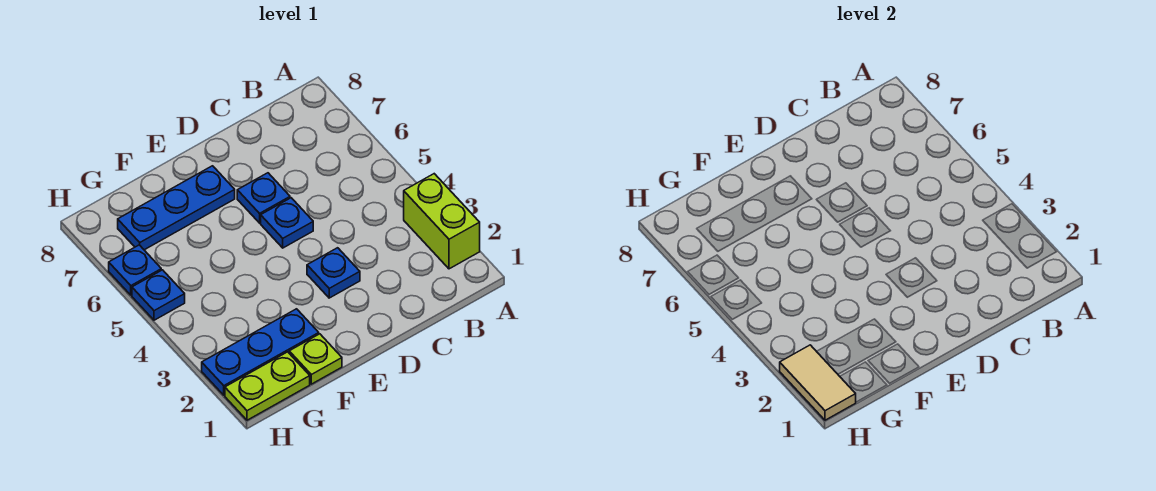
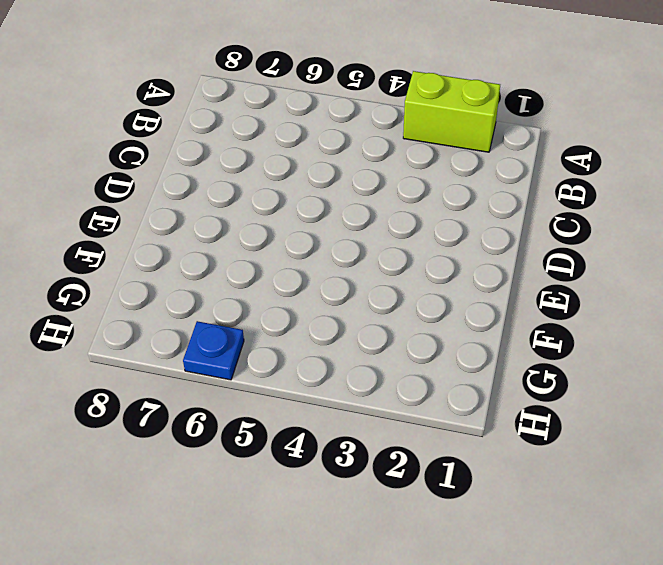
none -> blue plate D3 level 1
none -> blue plate D5 level 1

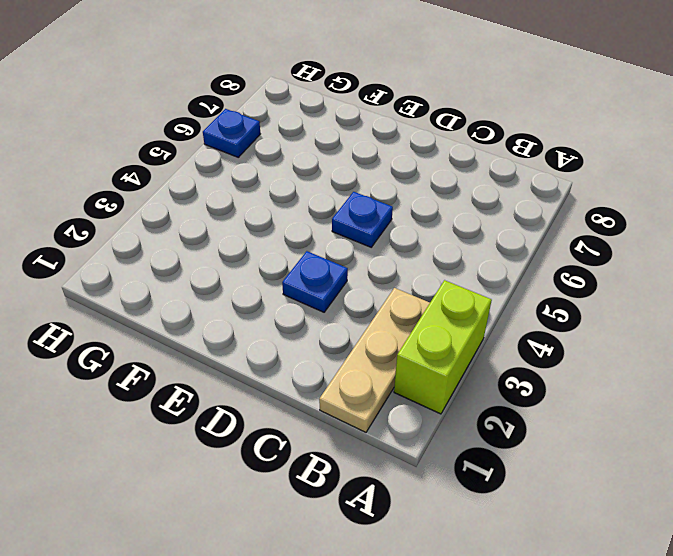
tan plate B1:B3 level 1 -> none
none -> blue plate D6 level 1
none -> blue plate E7:G7 level 1

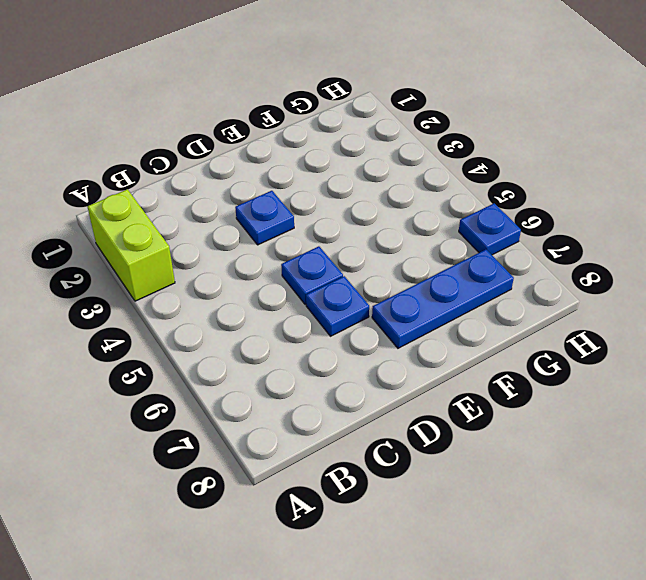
none -> lime plate F1 level 1
none -> blue plate F2:H2 level 1

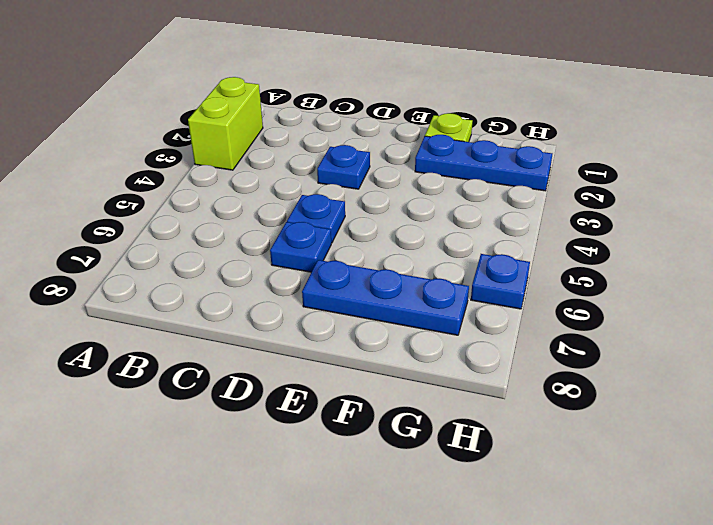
none -> lime plate G1:H1 level 1
none -> blue plate H5 level 1

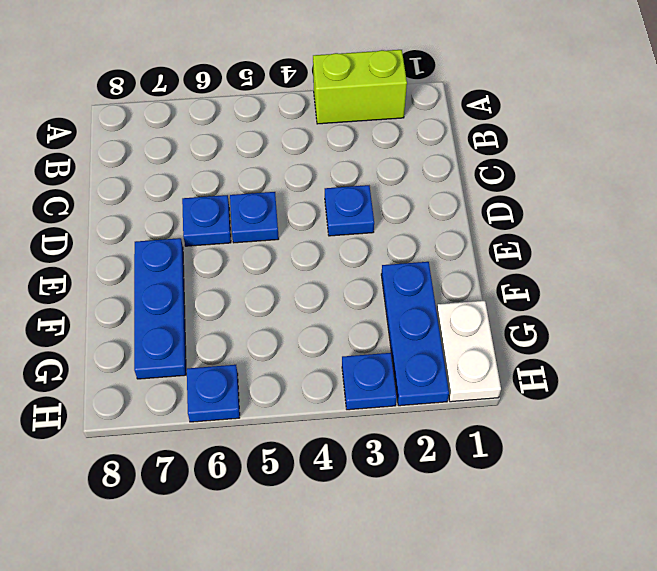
white plate G1:H1 level 1 -> lime plate G1:H1 level 1
blue plate H3 level 1 -> blue plate H5 level 1
none -> lime plate F1 level 1
none -> tan tile H1:H2 level 2

